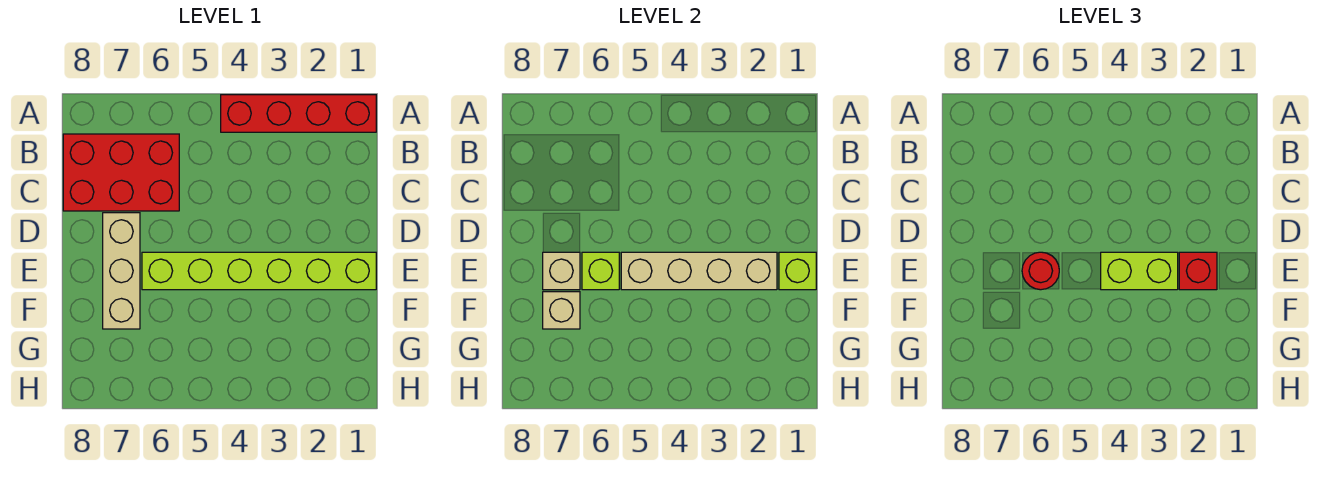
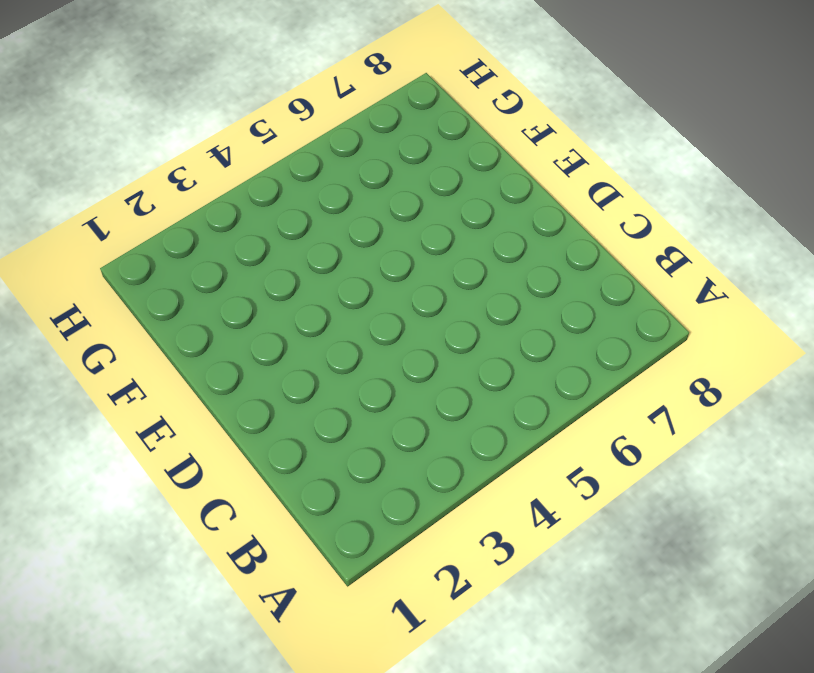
none -> red brick A1:A4 level 1
none -> red brick B6:C8 level 1
none -> tan brick D7:F7 level 1

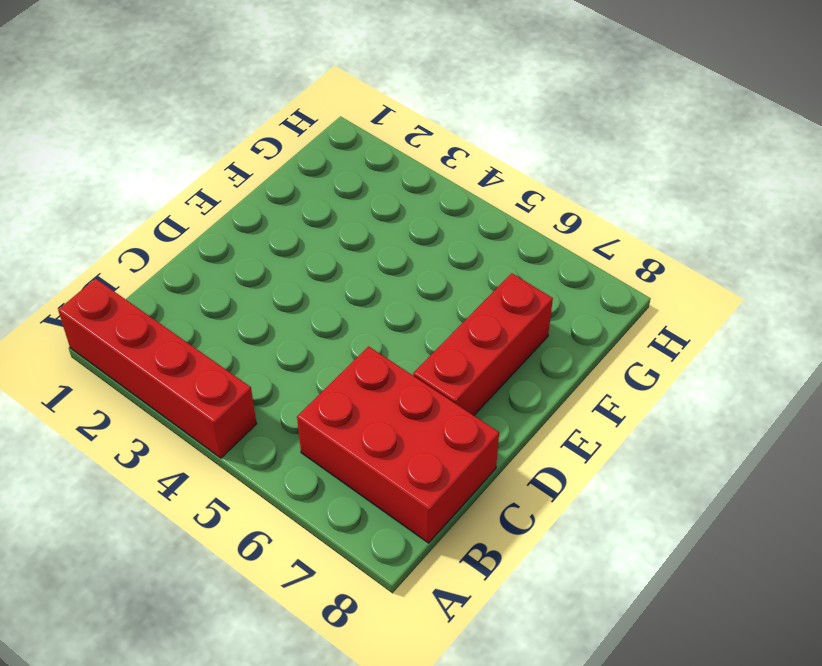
red brick D7:F7 level 1 -> tan brick D7:F7 level 1
none -> lime brick E1:E6 level 1
none -> lime brick E1 level 2
none -> tan brick E2:E5 level 2

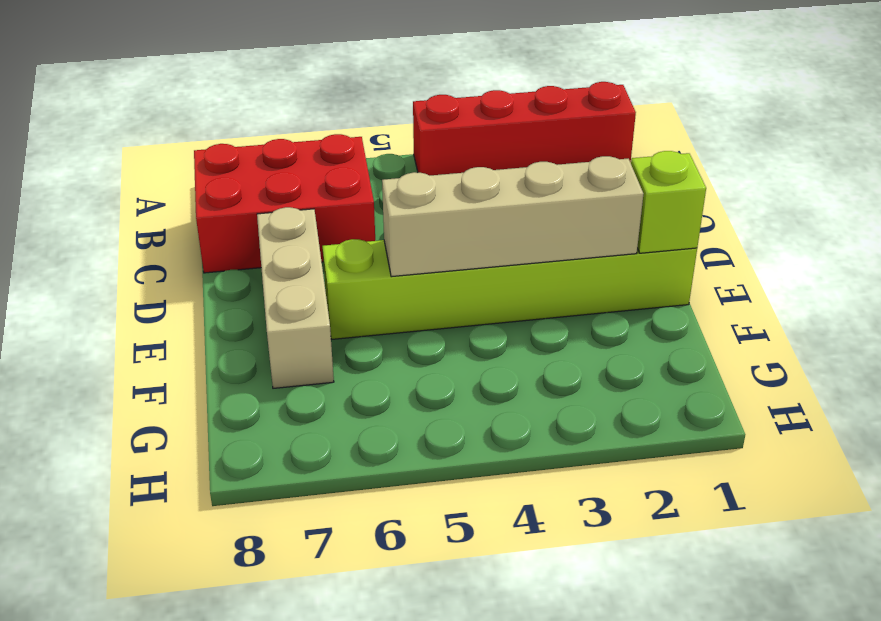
none -> lime brick E6 level 2
none -> tan brick E7 level 2
none -> tan brick F7 level 2

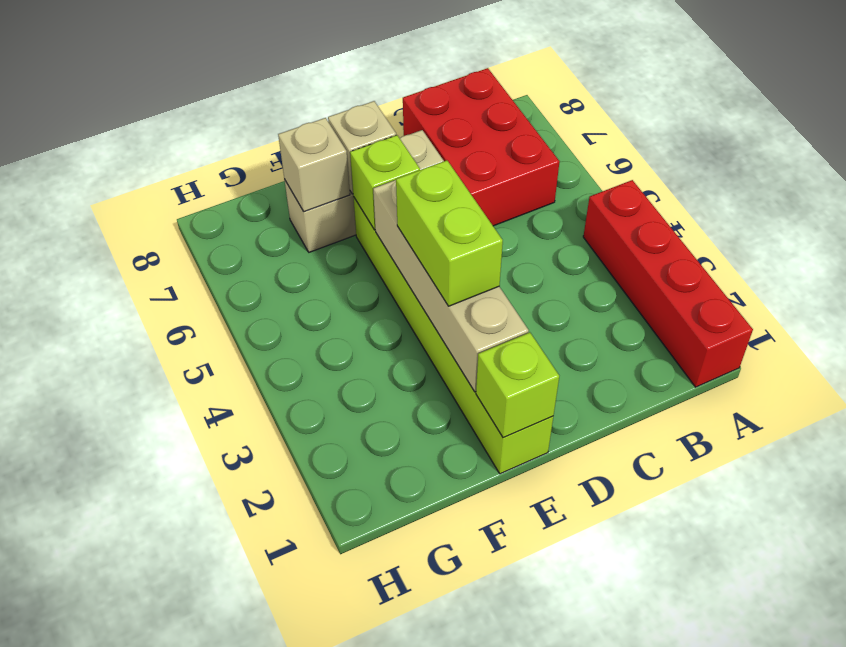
none -> red brick E2 level 3
none -> red round brick E6 level 3

